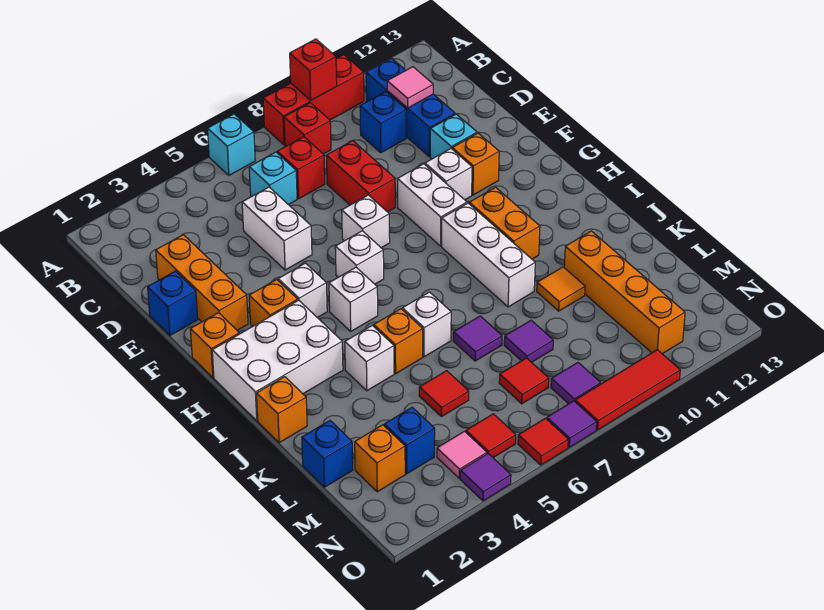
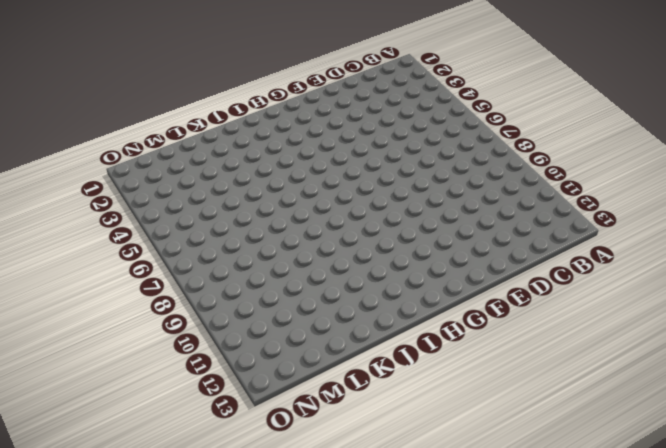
none -> cyan brick A6 level 1
none -> red brick A8:A10 level 1
none -> red brick B8 level 1
none -> blue brick B11:D11 level 1

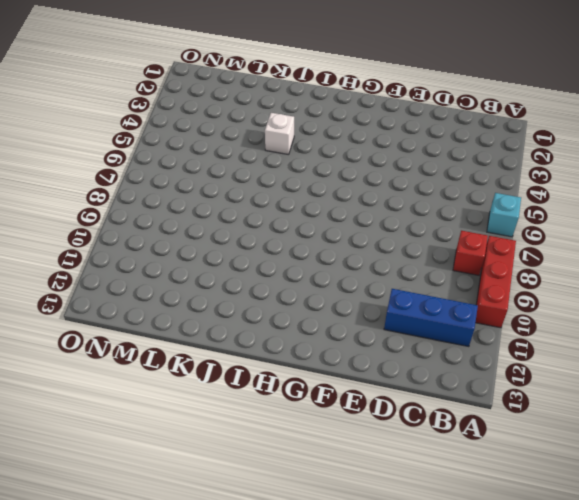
none -> cyan brick C6 level 1
none -> red brick C7 level 1
none -> blue brick C10 level 1
none -> orange brick D2:F2 level 1

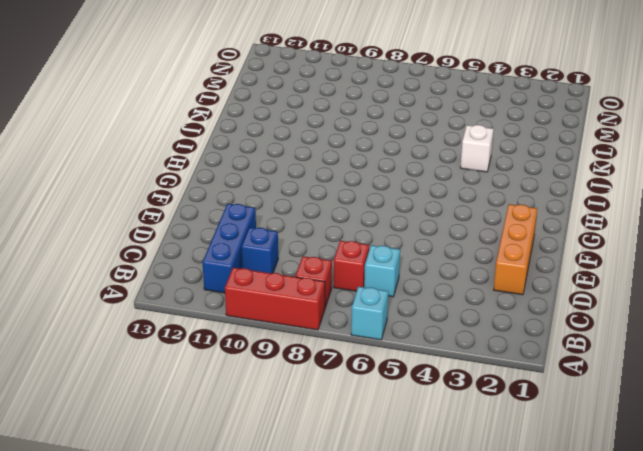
none -> white brick D5:E5 level 1
none -> red brick D8:E8 level 1
none -> blue brick E1 level 1
none -> cyan brick E11 level 1

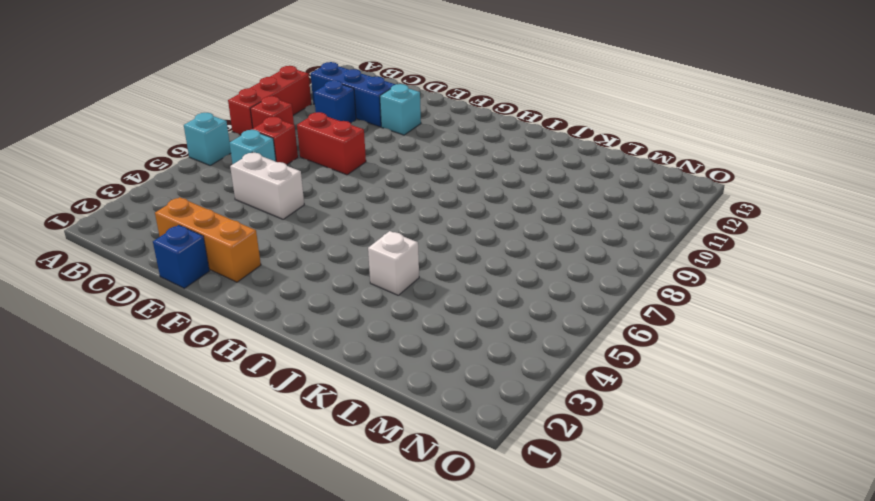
none -> white brick F7 level 1
none -> white brick F9:G9 level 1
none -> white brick F10 level 1
none -> orange brick F11 level 1

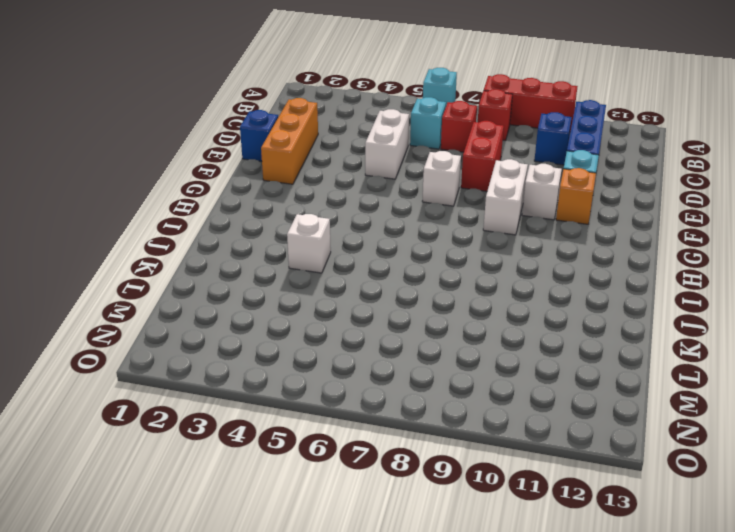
none -> orange brick G1 level 1
none -> orange brick G3 level 1
none -> white brick G4 level 1
none -> white brick G6 level 1

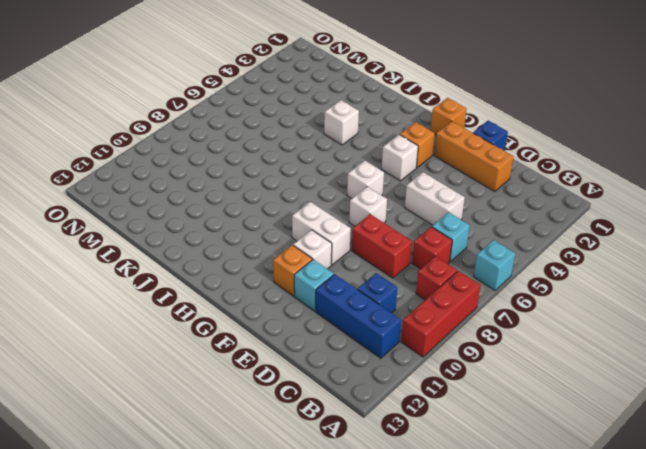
none -> white brick H1:I3 level 1
none -> white brick H5 level 1
none -> white brick H9:J9 level 1
none -> orange brick H10:I10 level 1

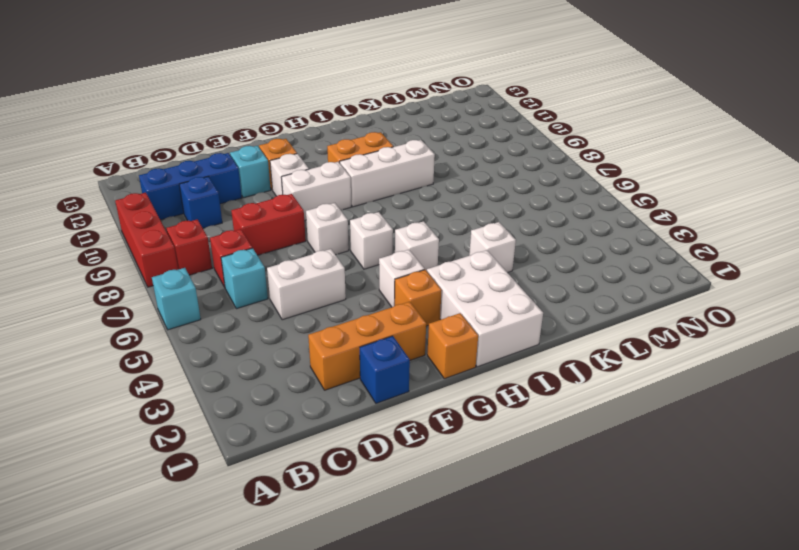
none -> orange brick J1 level 1
none -> orange brick J5 level 1
none -> white brick J6 level 1
none -> purple tile K7 level 1

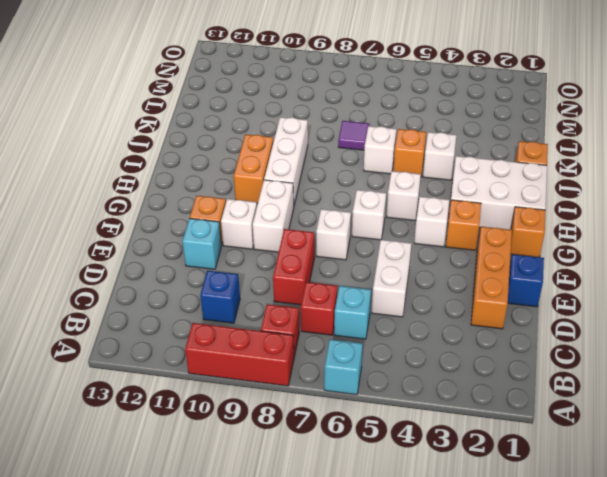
none -> blue brick B11:D11 level 1
none -> orange tile K10 level 1
none -> orange brick K11:N11 level 1
none -> blue brick L1 level 1

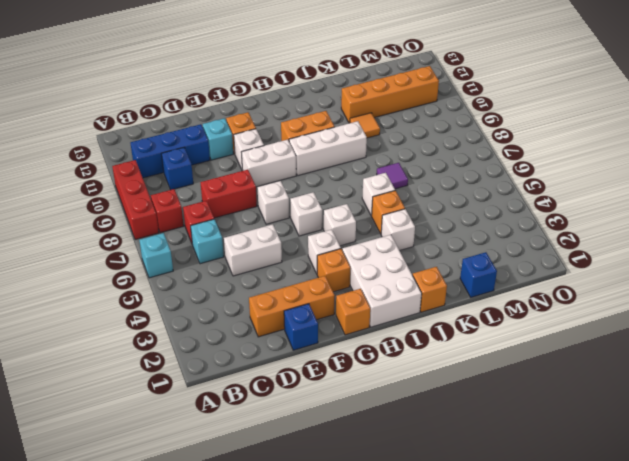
none -> red tile L5 level 1
none -> purple tile L8 level 1
none -> orange brick M2 level 1
none -> blue brick M3 level 1

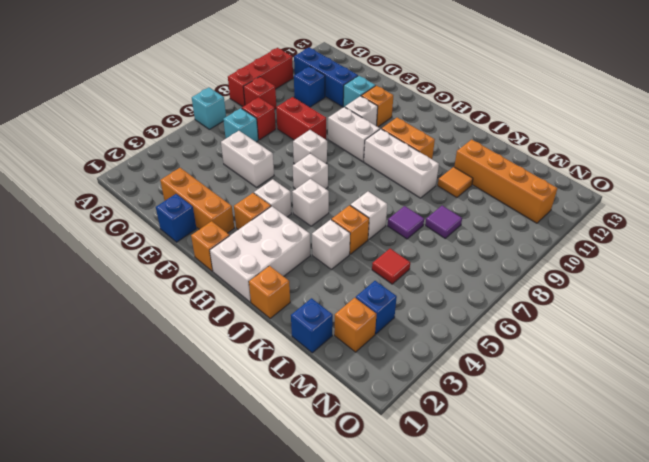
none -> red tile M7 level 1
none -> pink tile N4 level 1
none -> red tile N5 level 1
none -> purple tile N8 level 1

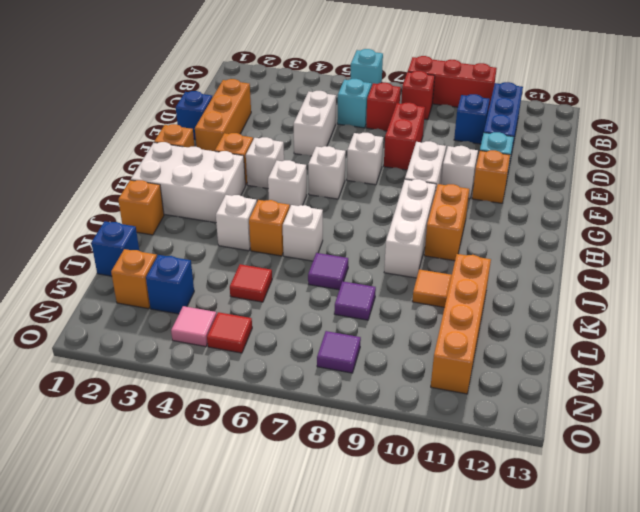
none -> red tile M7 level 1
none -> purple tile O4 level 1
none -> red tile O6 level 1
none -> purple tile O7 level 1

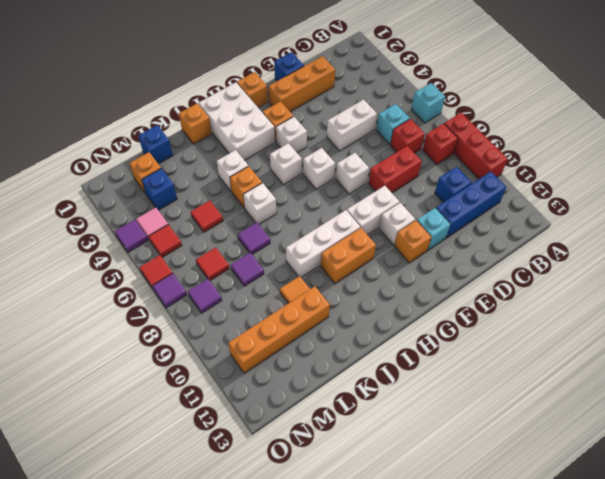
none -> red tile O8:O10 level 1
none -> red brick A9 level 2
none -> pink tile C11 level 2

